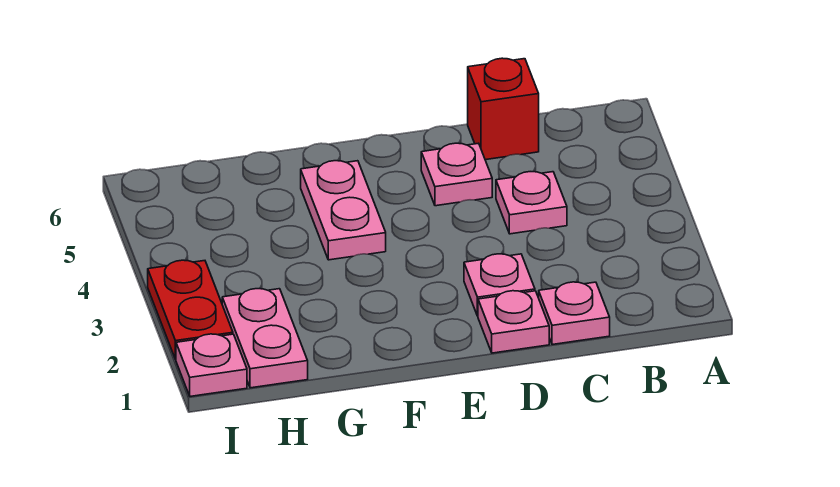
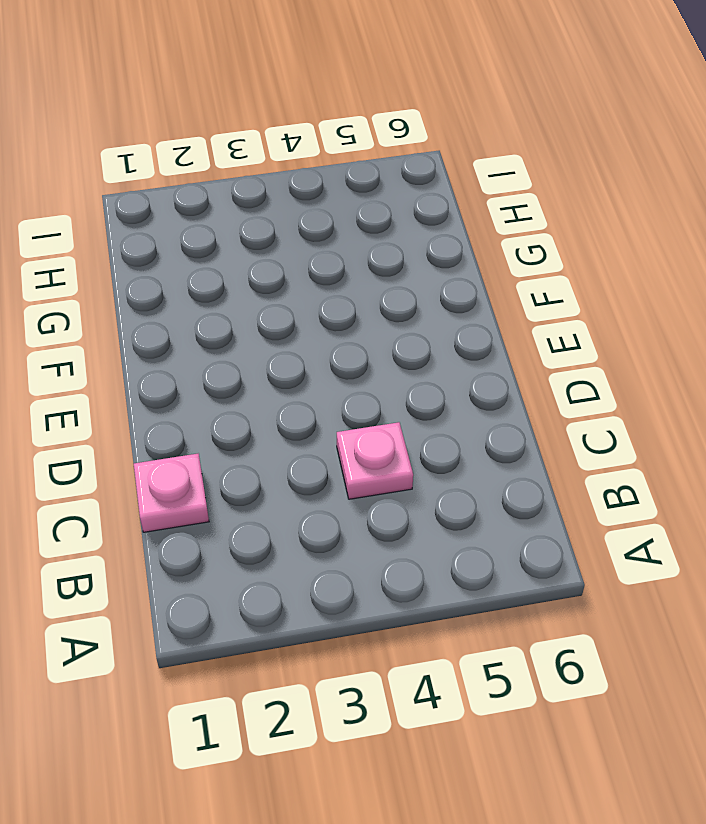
none -> red brick C6 level 1
none -> pink plate D1 level 1

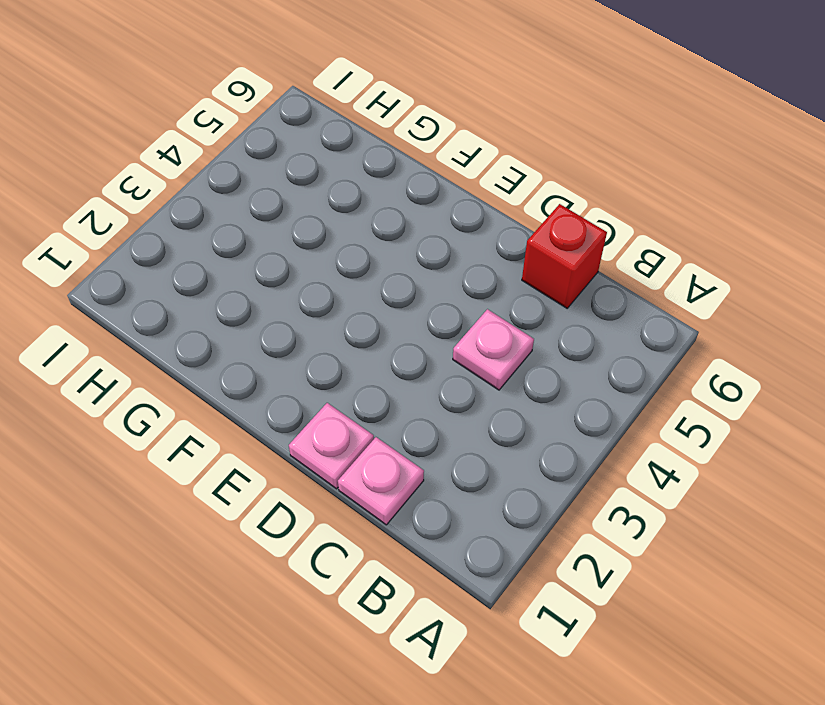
none -> pink plate D2 level 1
none -> pink plate D5 level 1

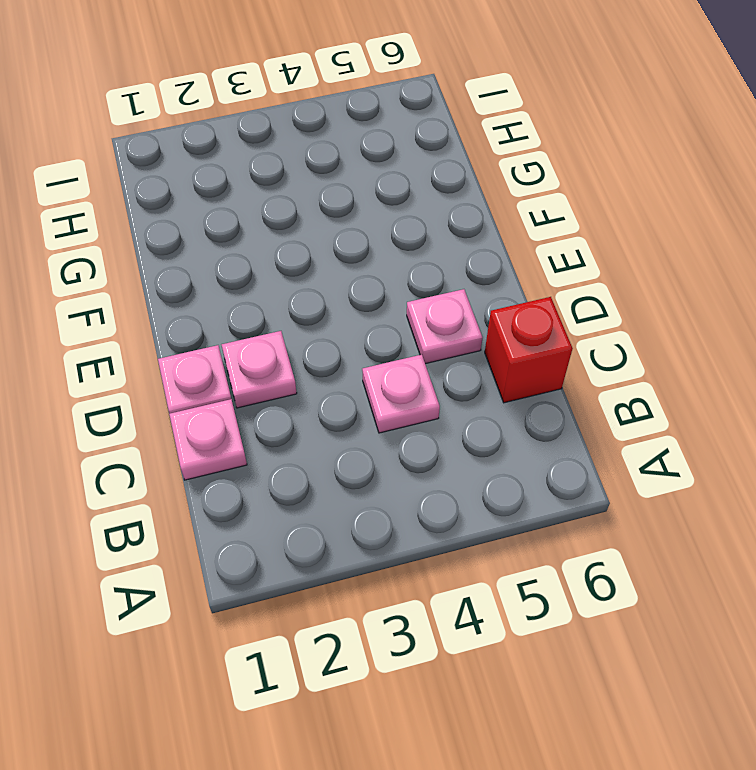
none -> pink plate F4:F5 level 1
none -> pink plate H1:H2 level 1

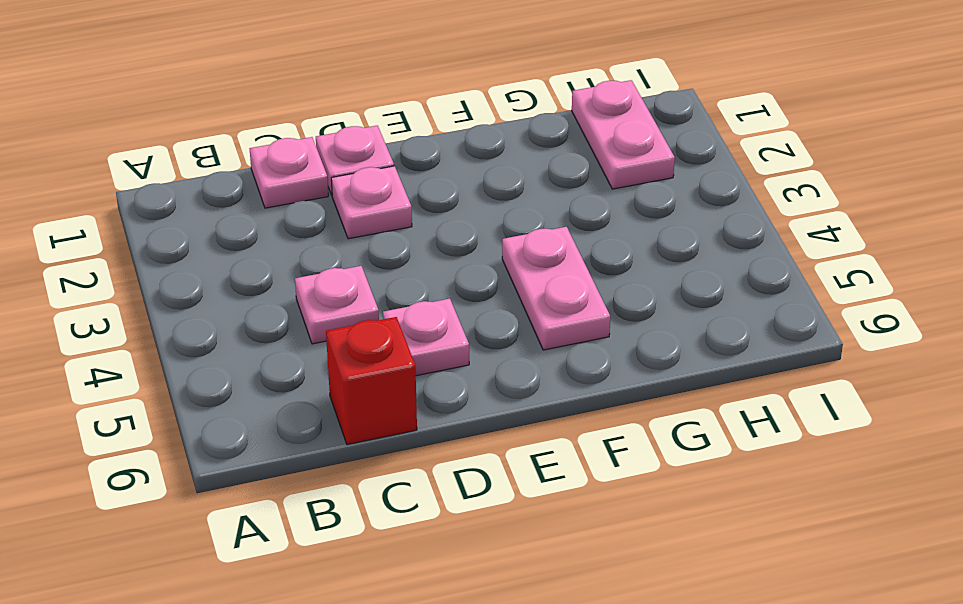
none -> pink plate I1 level 1
none -> red plate I2:I3 level 1

